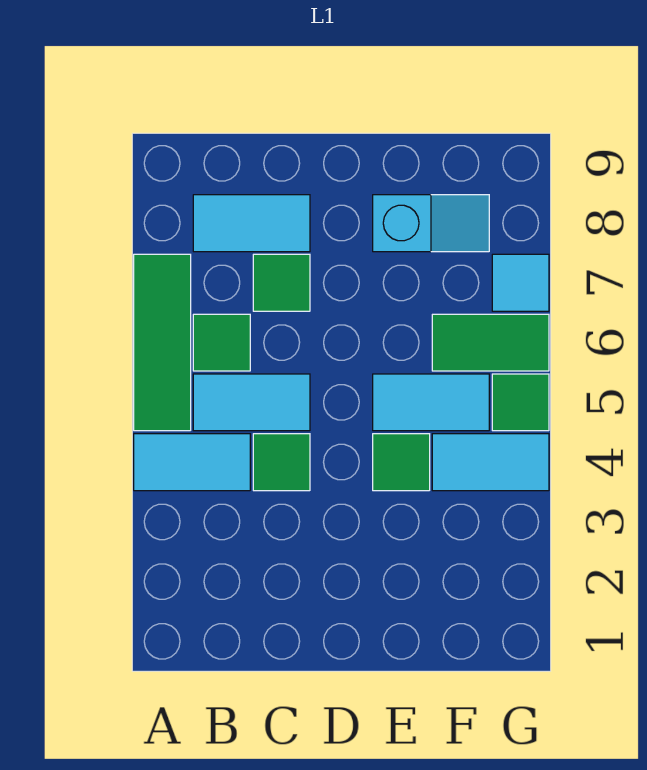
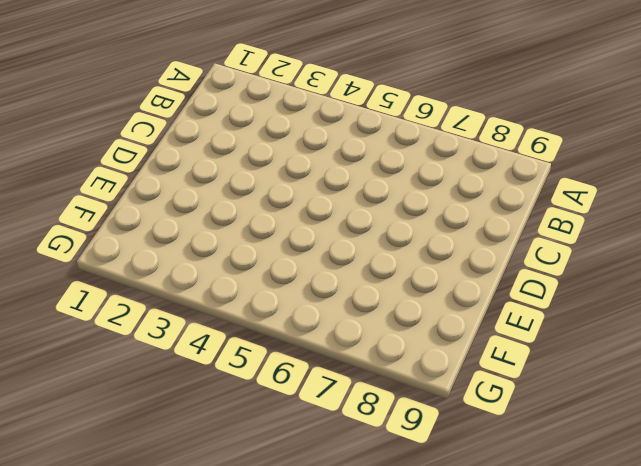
none -> cyan tile A4:B4 level 1
none -> green tile A5:A7 level 1
none -> cyan tile B5:C5 level 1

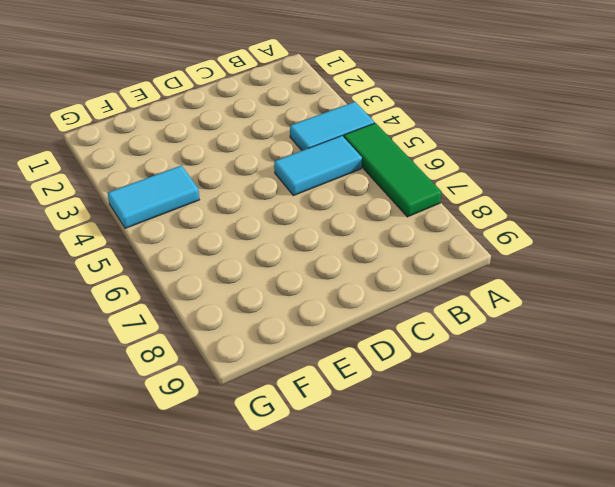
none -> green tile B6 level 1
none -> cyan tile B8:C8 level 1
none -> green tile C4 level 1

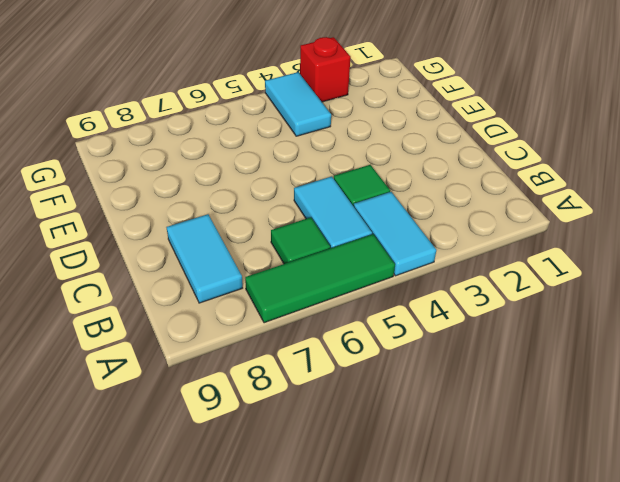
red brick G3 level 1 -> none
none -> green tile C7 level 1
none -> green tile E4 level 1
none -> cyan tile E5:F5 level 1

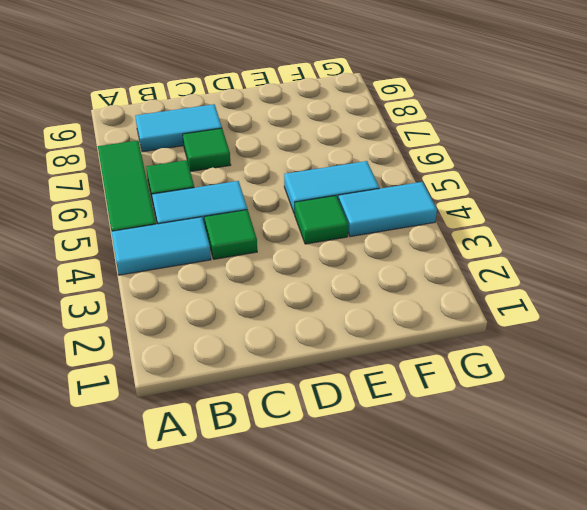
none -> cyan slope E8:F8 level 1 top E
none -> green tile F6:G6 level 1
none -> green tile G5 level 1

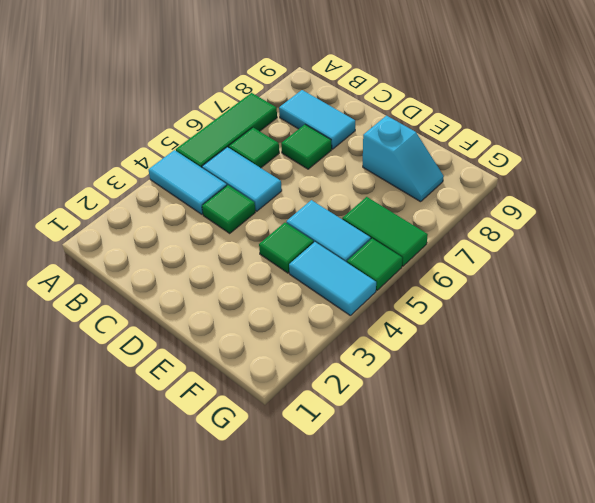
none -> cyan tile G7 level 1

